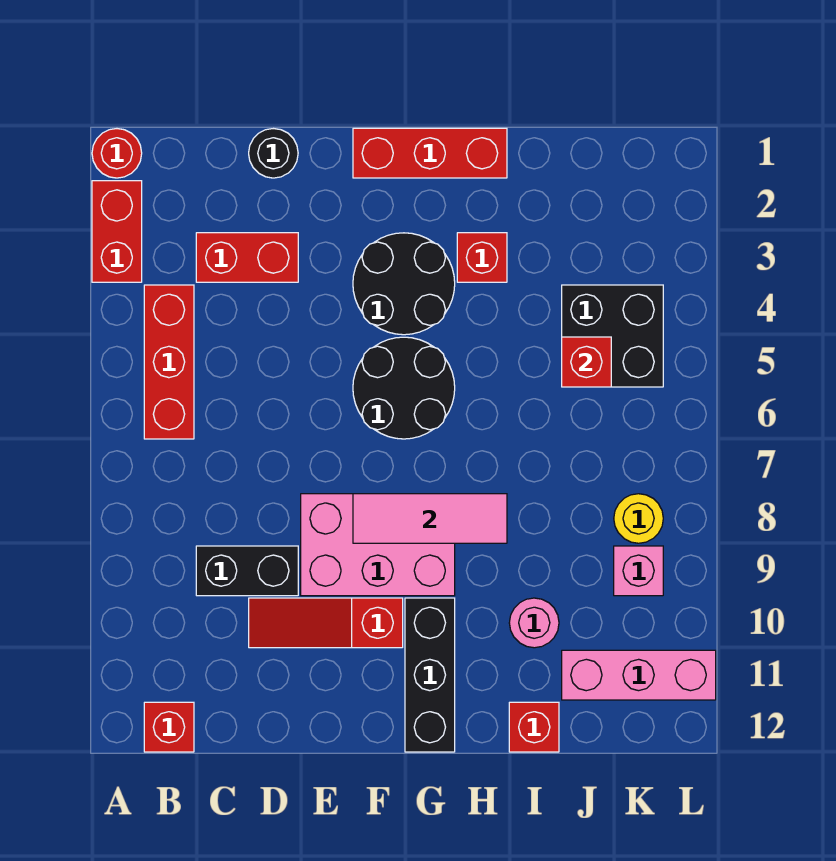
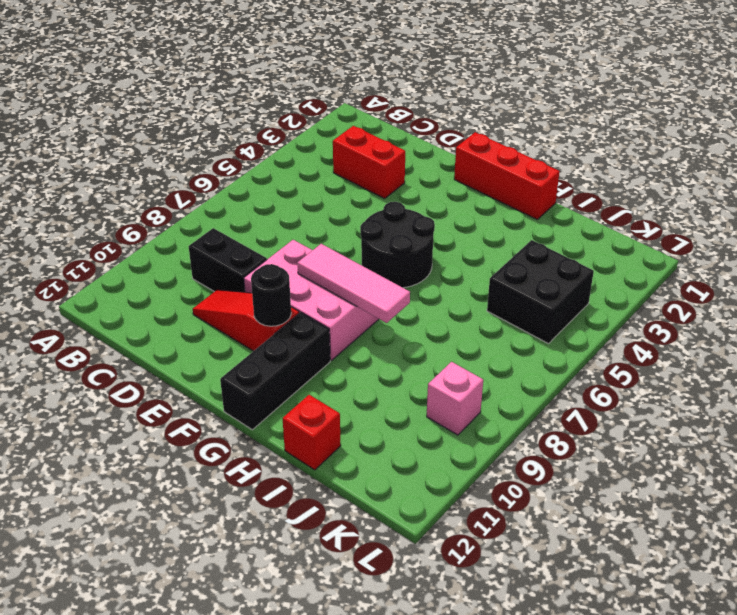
black round brick F10 level 2 -> black round brick D1 level 1
none -> red round brick A1 level 1
none -> red brick A2:A3 level 1
none -> red brick B4:B6 level 1

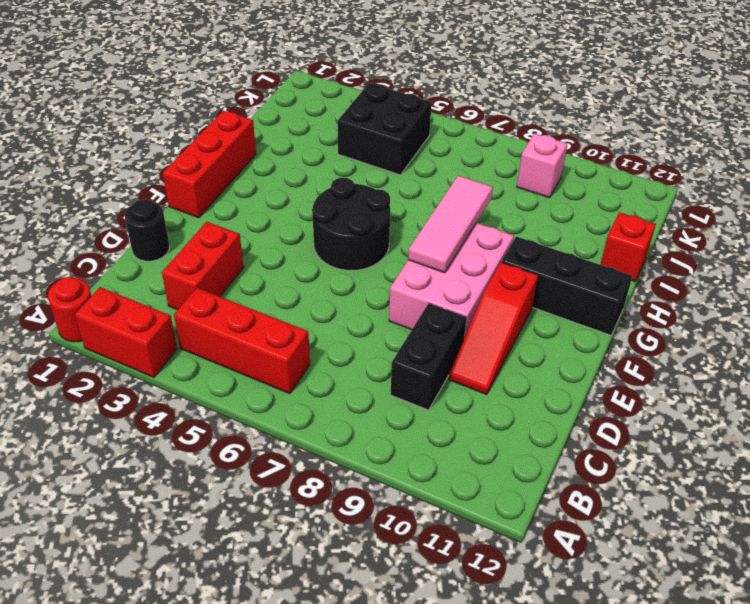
none -> red brick B12 level 1
none -> black round brick F3:G4 level 1
none -> red brick H3 level 1

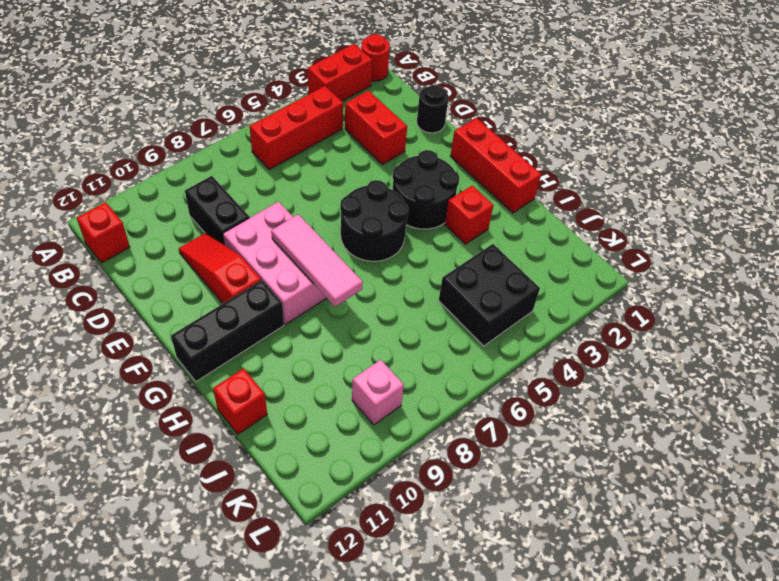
none -> pink round brick I10 level 1
none -> pink brick J11:L11 level 1
none -> yellow round brick K8 level 1

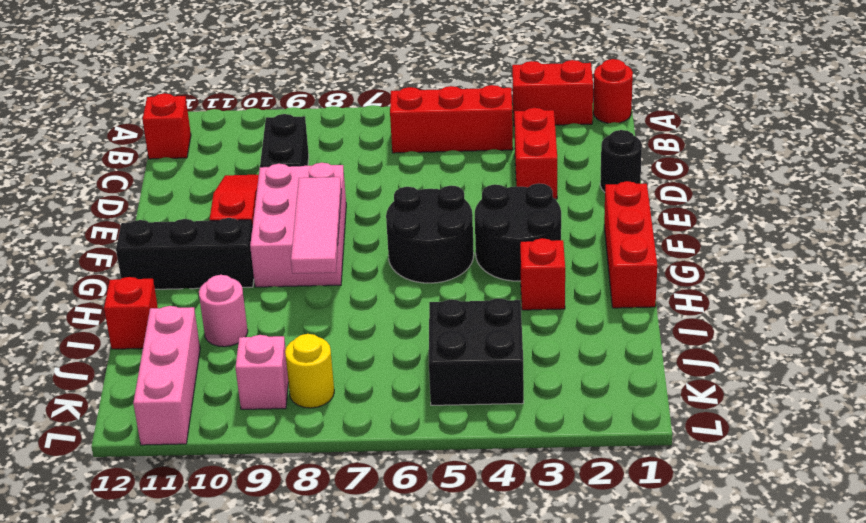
none -> red brick J5 level 2

